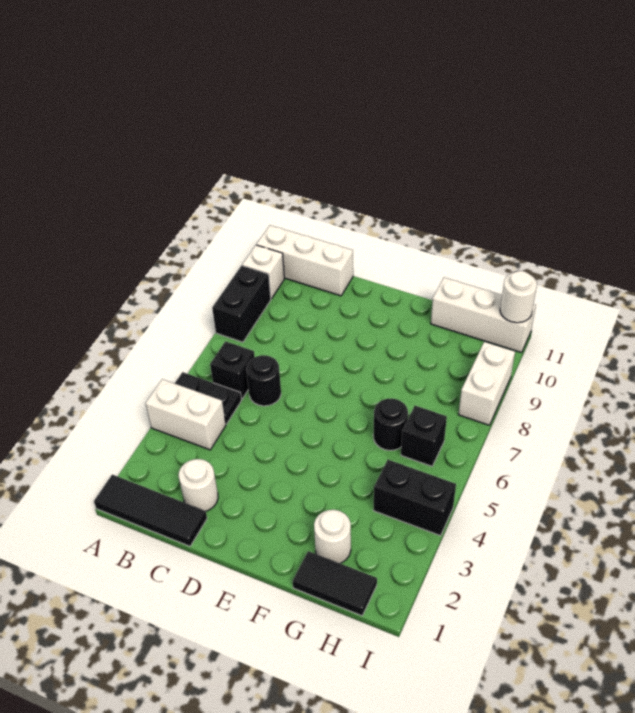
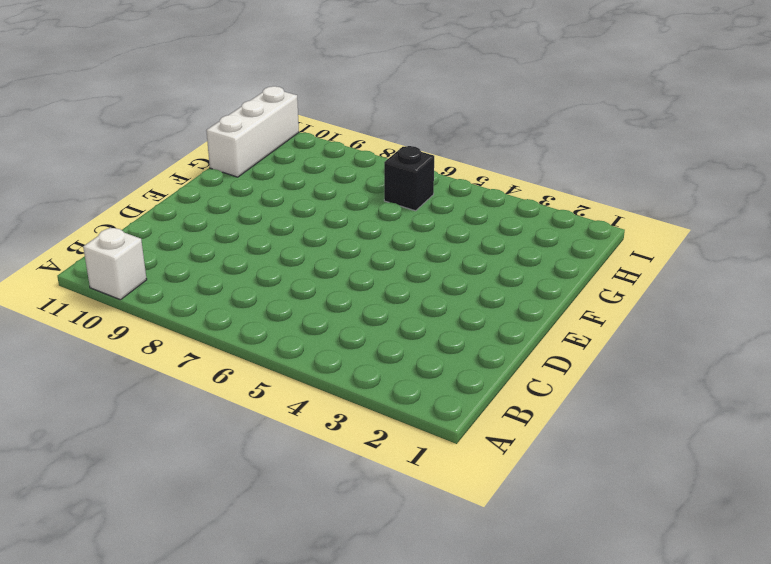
none -> black tile A1:C1 level 1
none -> white brick A4:B4 level 1
none -> black plate A5:B5 level 1

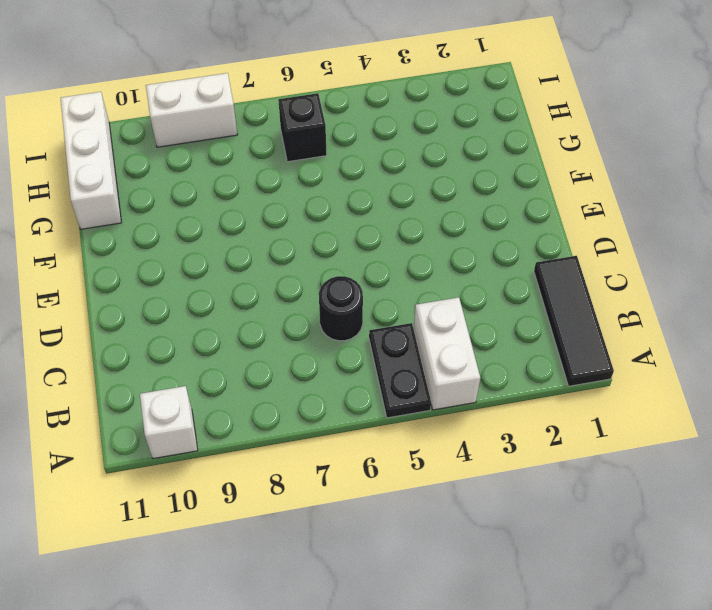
none -> black brick A8:A9 level 1
none -> white brick A11:C11 level 1
none -> black brick B6 level 1

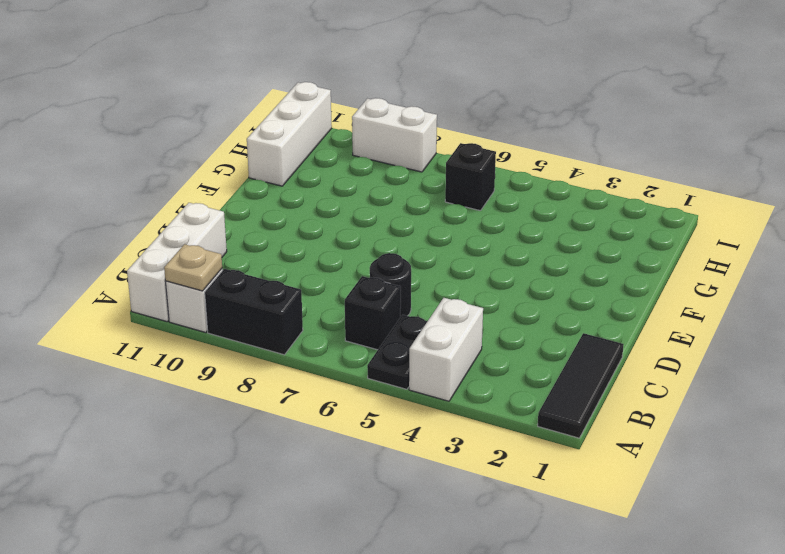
tan plate A10 level 2 -> none
none -> white round brick C2 level 1
none -> black tile G1:H1 level 1
none -> white round brick G2 level 1

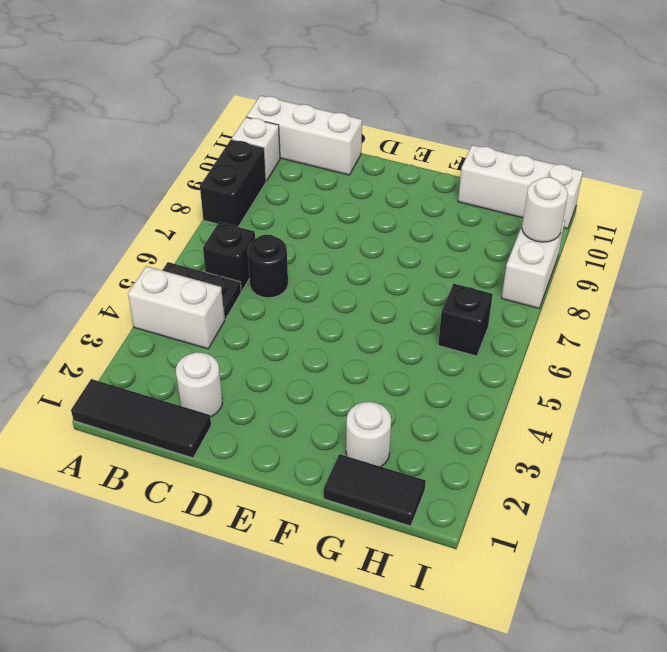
white round brick I9 level 2 -> white round brick I11 level 2
none -> black round brick G6 level 1
none -> black brick H4:I4 level 1

